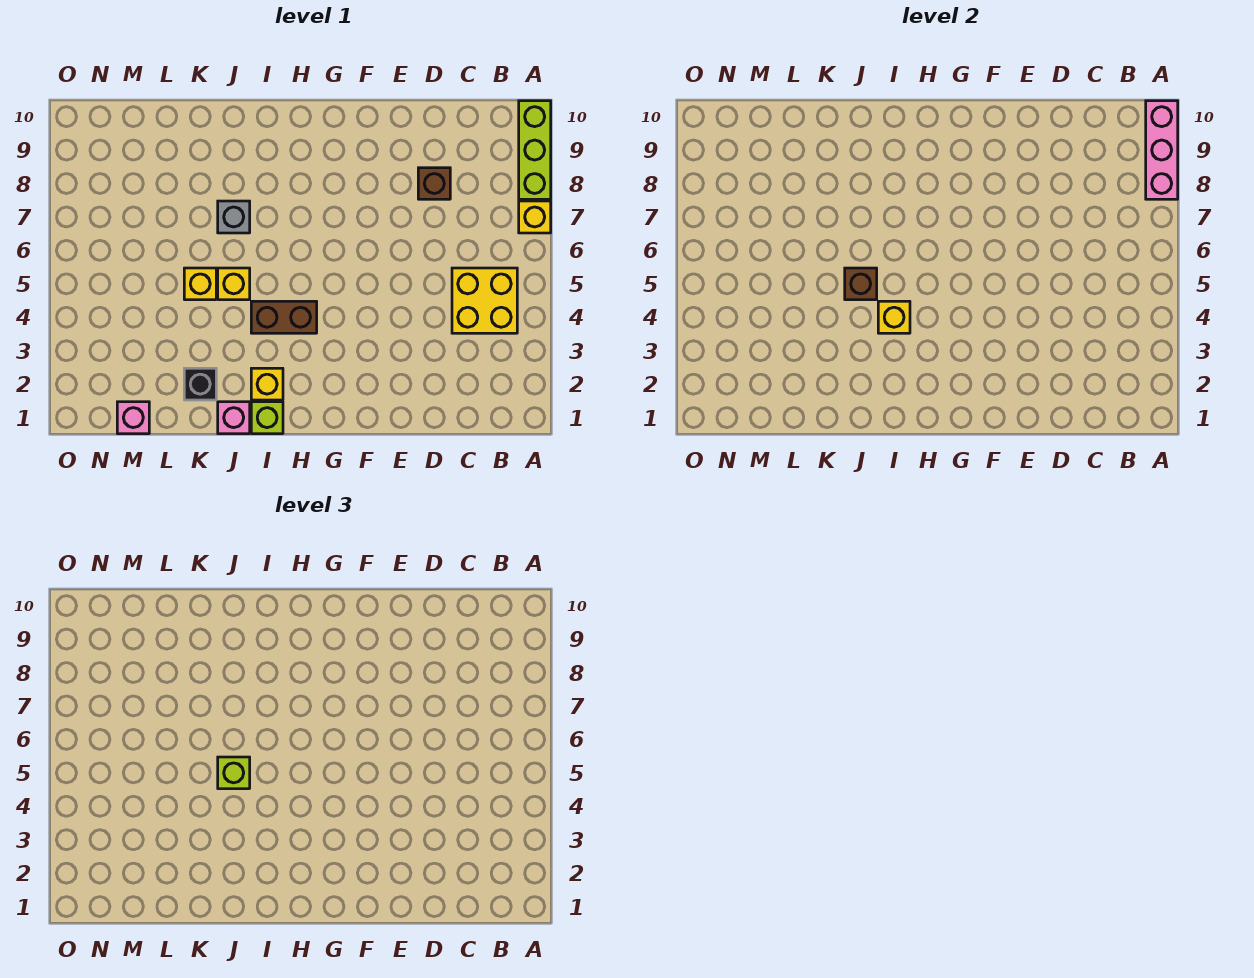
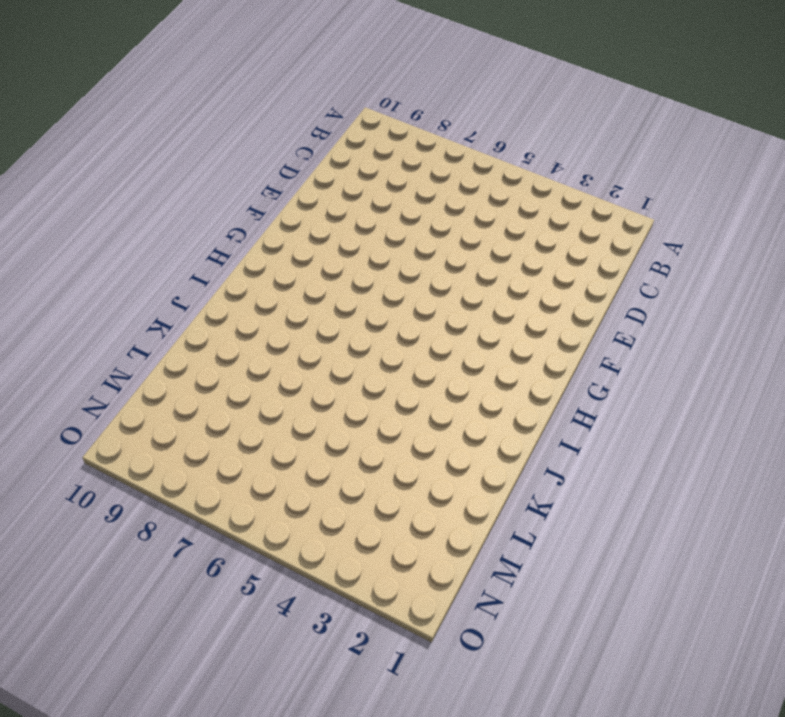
none -> yellow brick A7 level 1
none -> lime brick A8:A10 level 1
none -> yellow brick B4:C5 level 1

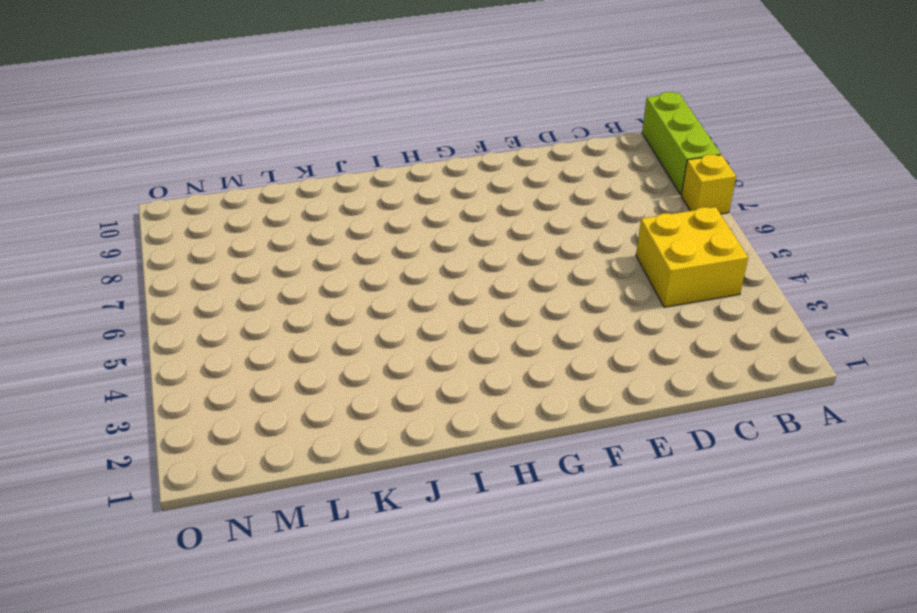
none -> brown brick D8 level 1
none -> brown brick H4:I4 level 1
none -> lime brick I1 level 1

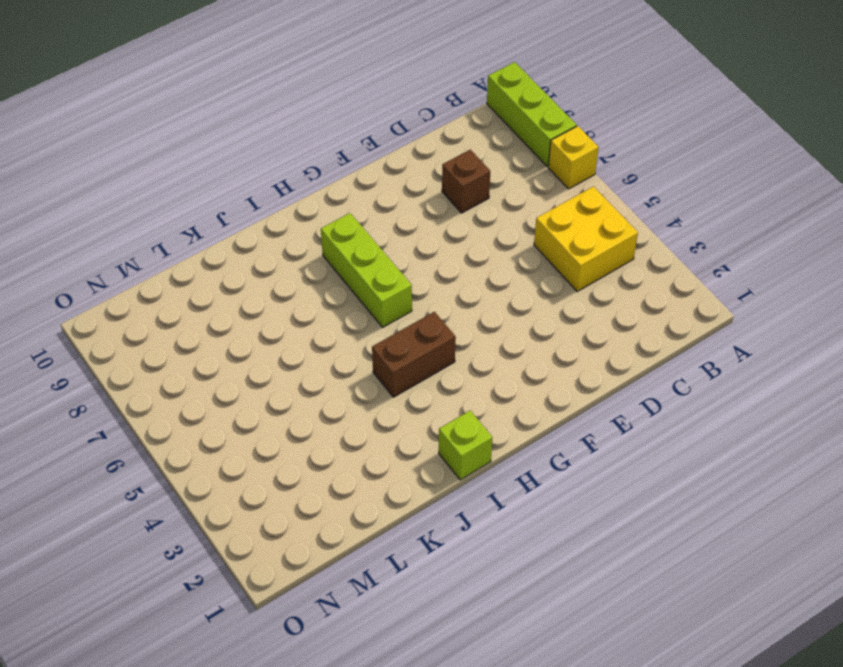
lime brick H6:H8 level 1 -> none
none -> yellow brick I2 level 1
none -> pink brick J1 level 1
none -> yellow brick J5 level 1

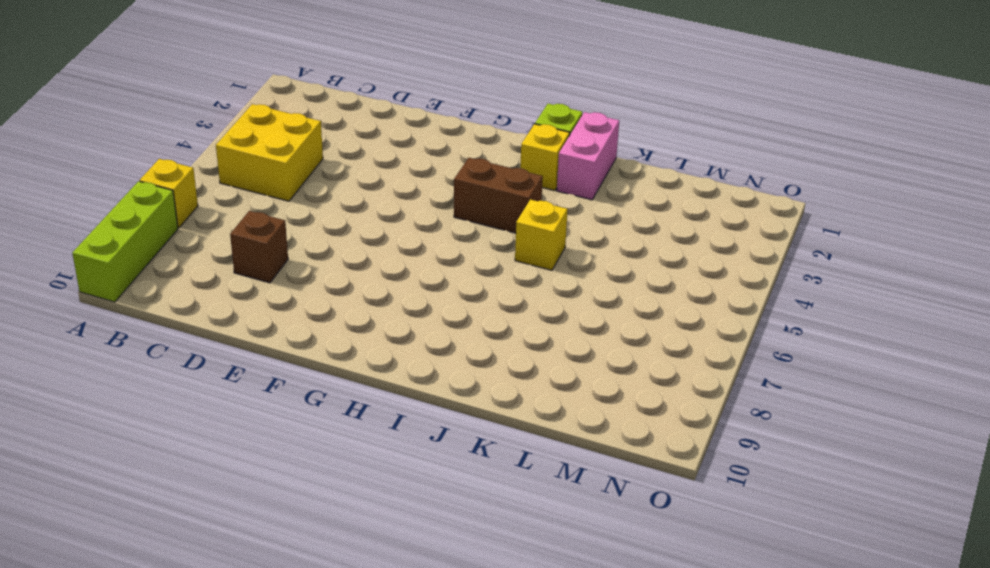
pink brick J1:J2 level 1 -> pink brick J1 level 1
none -> grey brick J7 level 1
none -> black brick K2 level 1
none -> yellow brick K5 level 1

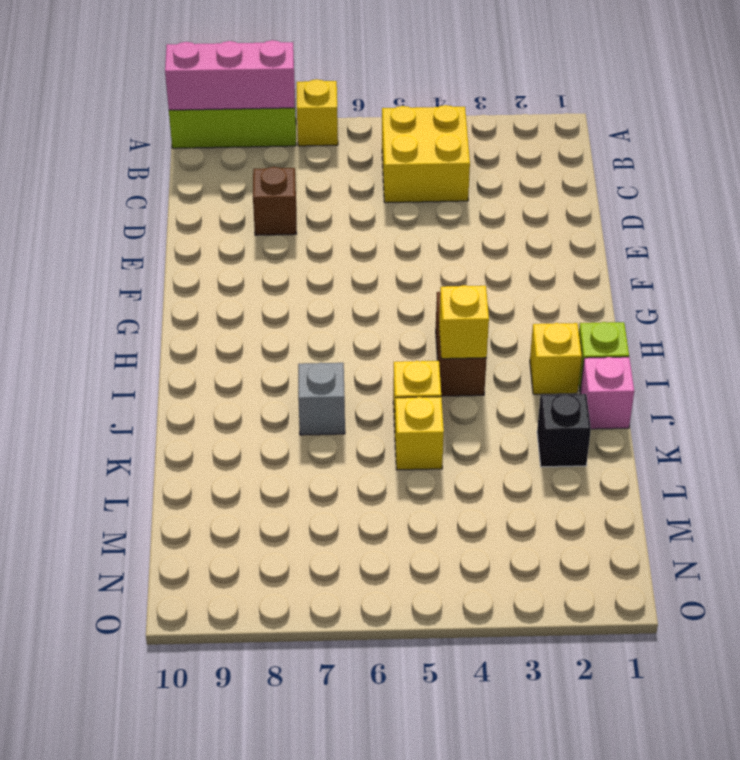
none -> pink brick M1 level 1
none -> brown brick J5 level 2
none -> lime brick J5 level 3

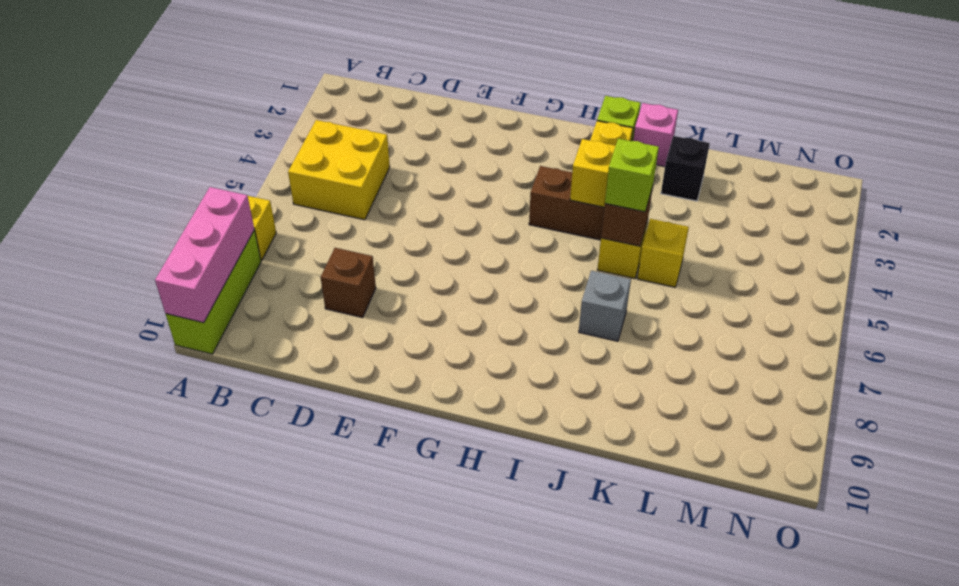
none -> pink brick M1 level 1

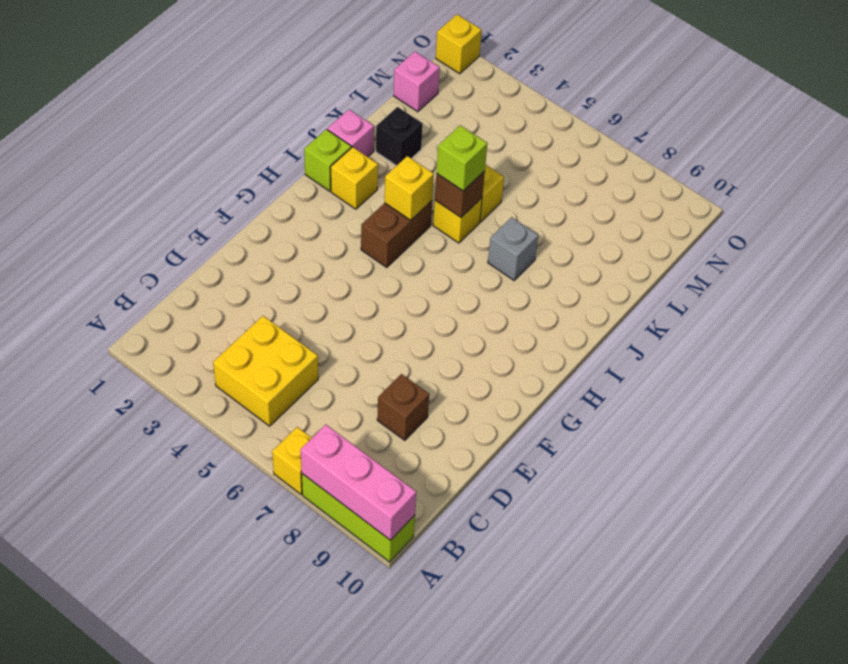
yellow brick O1 level 1 -> none

